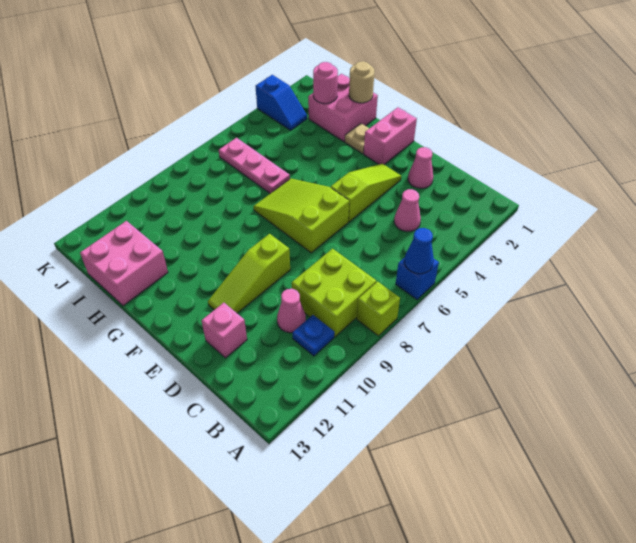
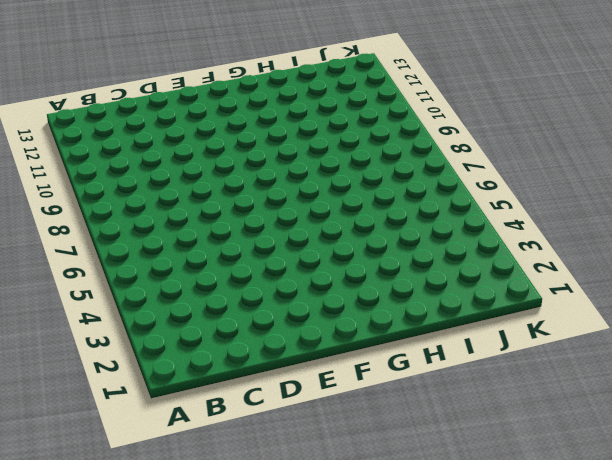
none -> blue brick A6 level 1
none -> lime brick A8 level 1
none -> lime brick B8:C9 level 1

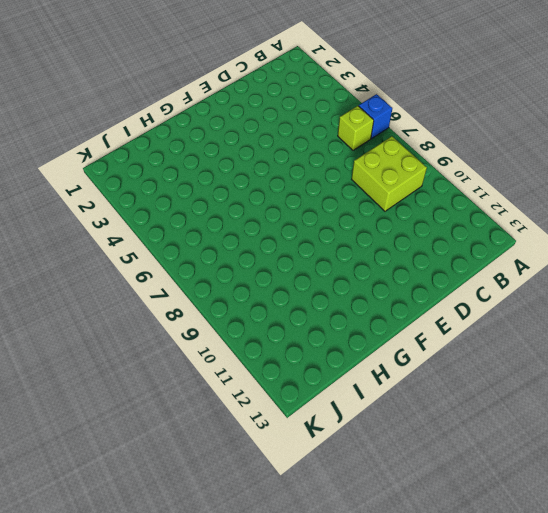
lime brick B6 level 1 -> lime brick A8 level 1
none -> blue plate B10 level 1
none -> pink cone C4 level 1
none -> pink cone C10 level 1

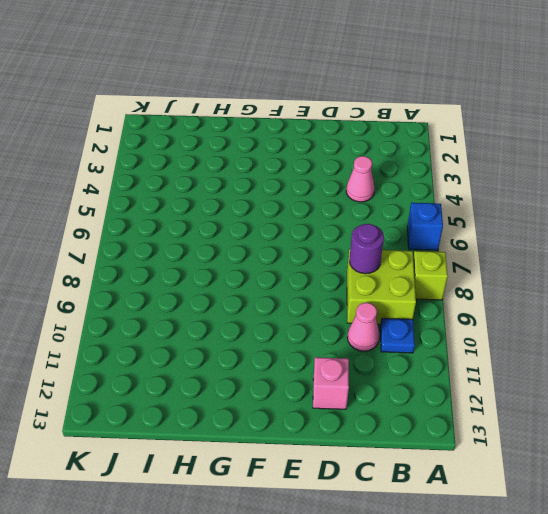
purple round brick C8 level 2 -> none
none -> pink cone D2 level 1
none -> lime slope E3:E5 level 1 top 5
none -> lime slope E6:G7 level 1 top E

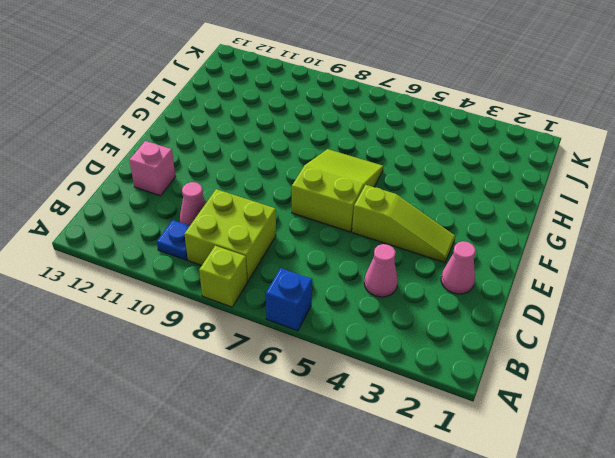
none -> lime slope E9:E11 level 1 top 9
none -> pink brick F1:F2 level 1
none -> tan plate G2 level 1

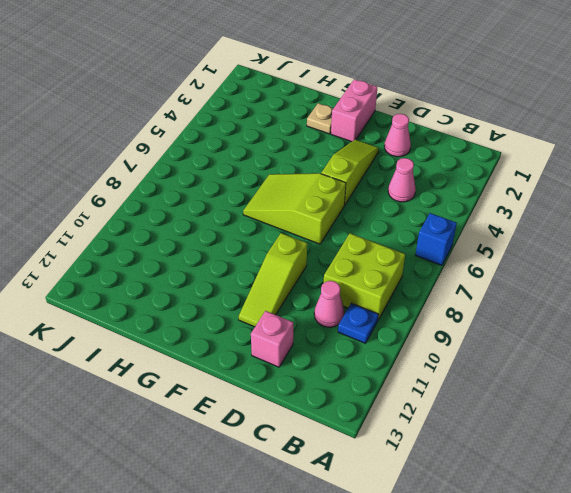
none -> lime brick A8 level 1
none -> pink brick H1:I2 level 1
none -> pink plate H6:J6 level 1

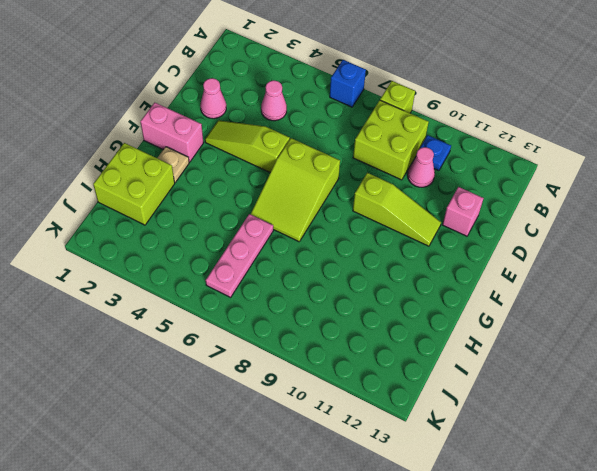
lime brick H1:I2 level 1 -> pink brick H1:I2 level 1
none -> pink brick H12:I13 level 1
none -> blue slope J3:K3 level 1 top K
none -> blue cone A6 level 2

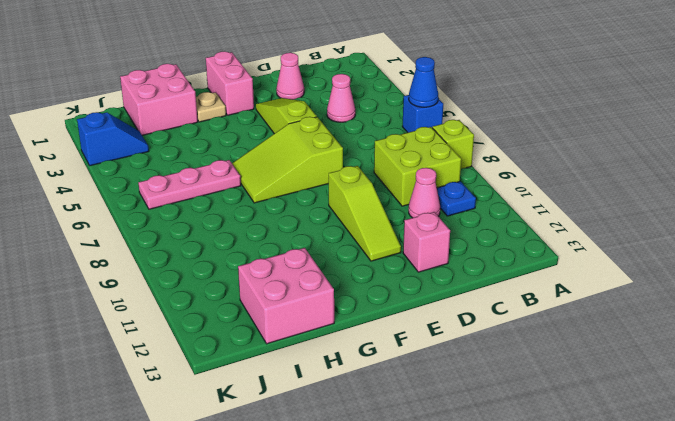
none -> tan round brick H1 level 2
none -> pink round brick I2 level 2

